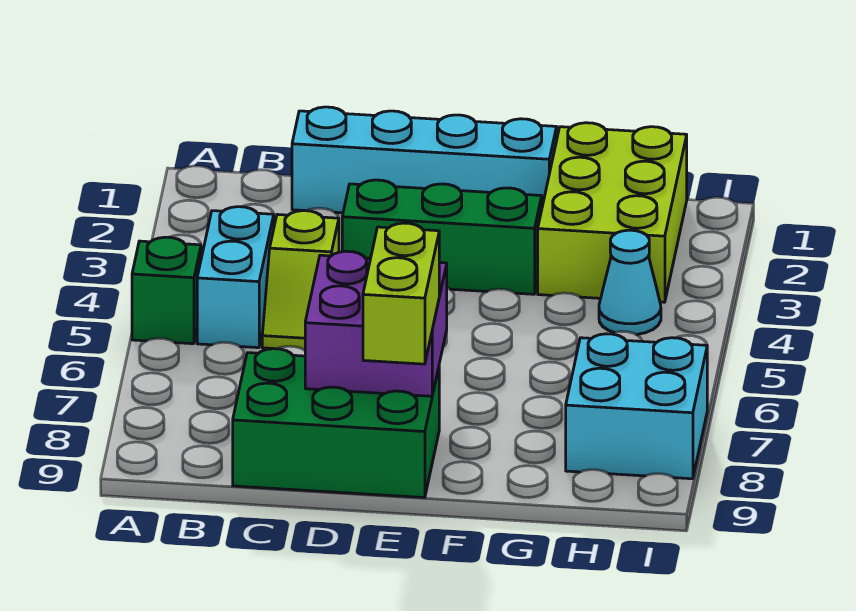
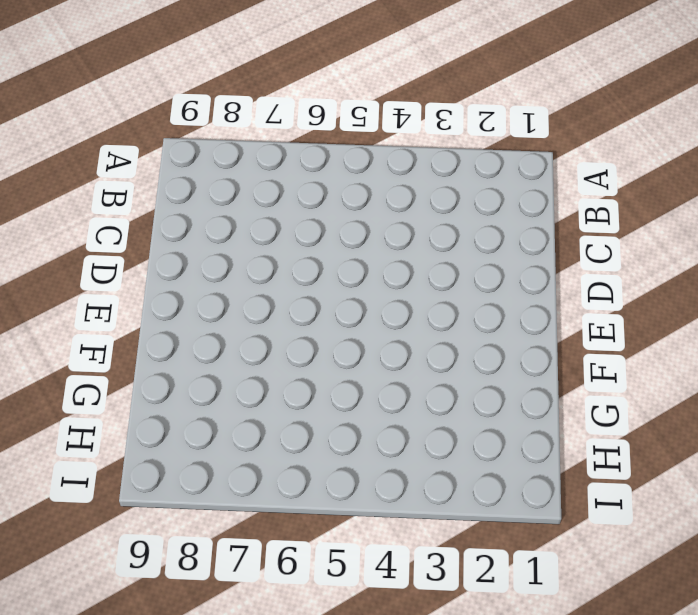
none -> green brick A5 level 1
none -> cyan brick B4:B5 level 1

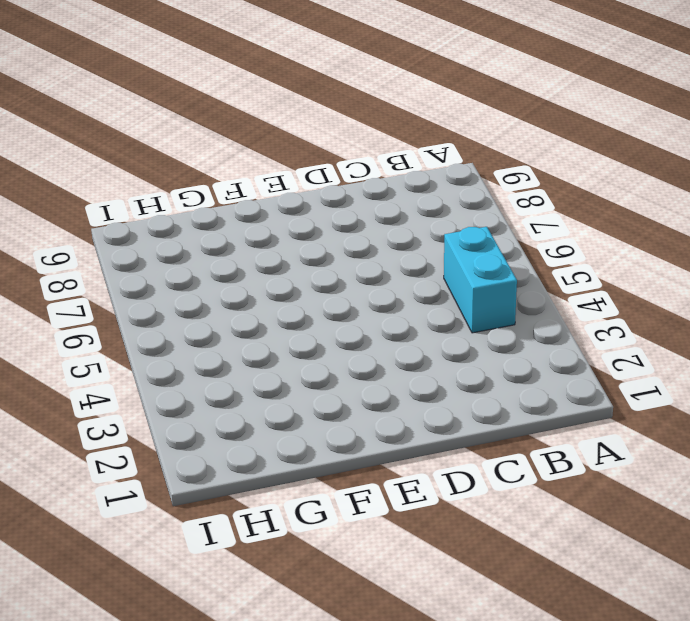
none -> green brick A5 level 1
none -> cyan brick C1:F1 level 1

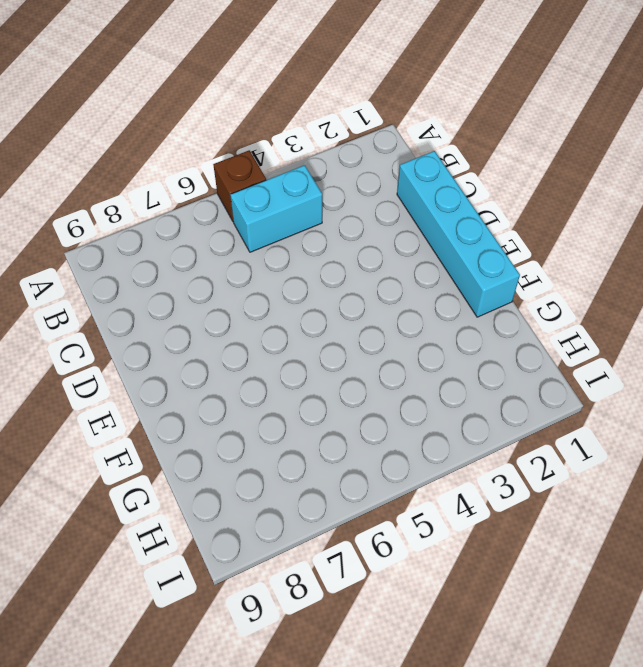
brown brick A5 level 1 -> green brick A5 level 1
none -> lime slope C4:C5 level 1 top 4
none -> green brick C8:E9 level 1

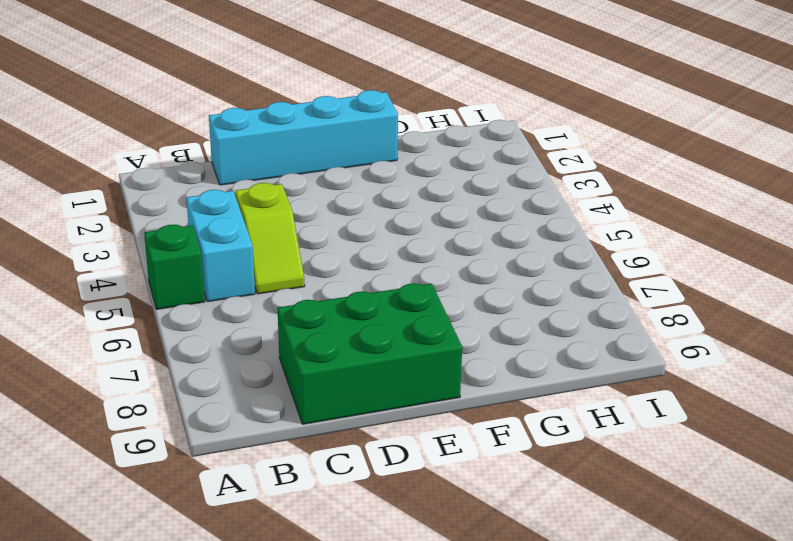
none -> green brick D3:F3 level 1
none -> lime brick G1:H3 level 1

